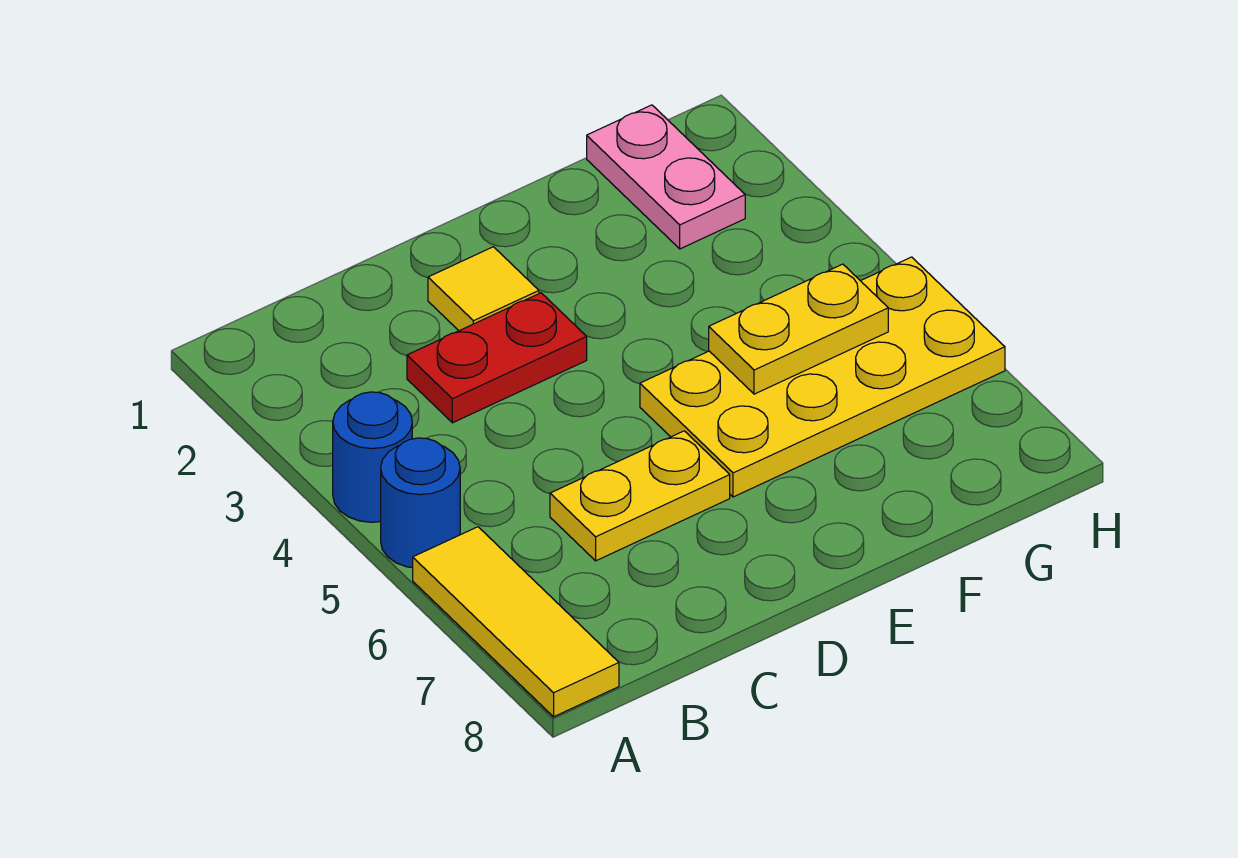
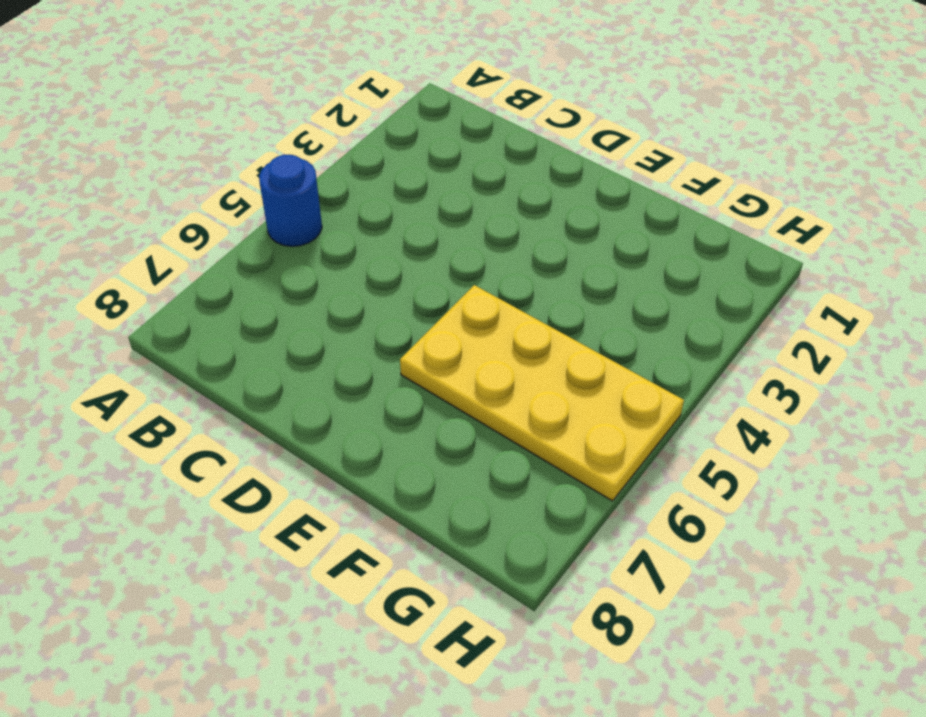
none -> blue round brick A4 level 1
none -> yellow tile A6:A8 level 1

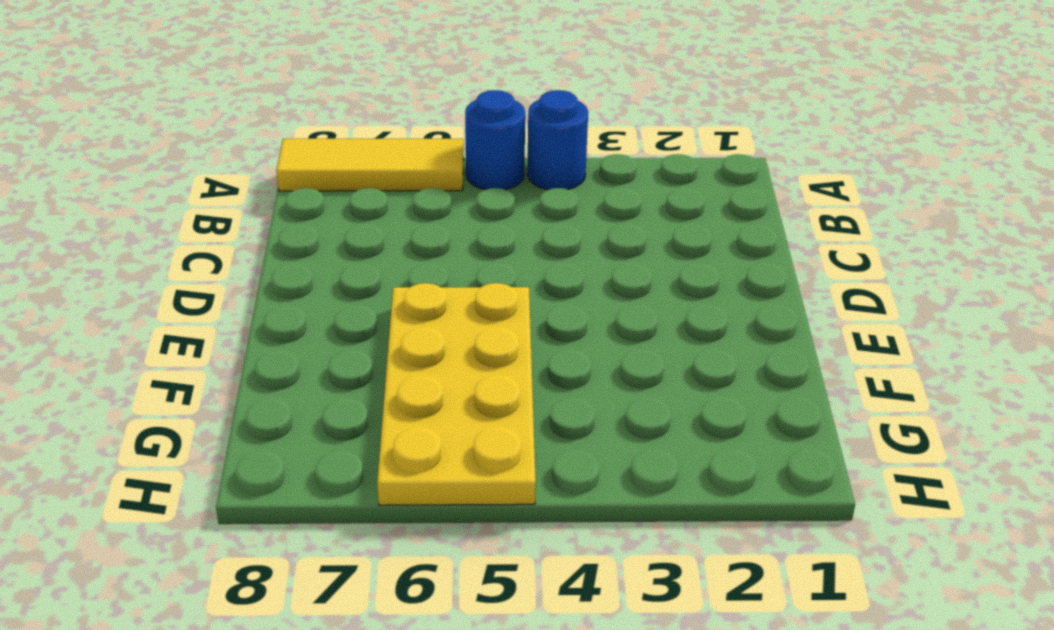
none -> red plate C3:D3 level 1
none -> yellow plate C6:D6 level 1

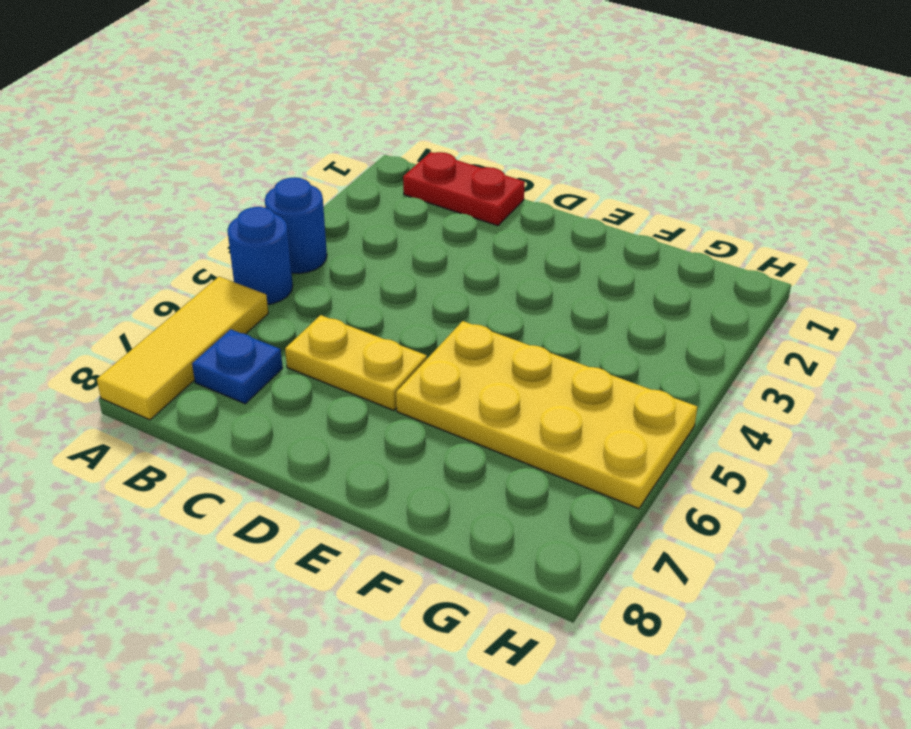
red plate B1:C1 level 1 -> red plate C3:D3 level 1
blue plate B7 level 1 -> none
none -> yellow tile D2 level 1
none -> pink plate G1:G2 level 1

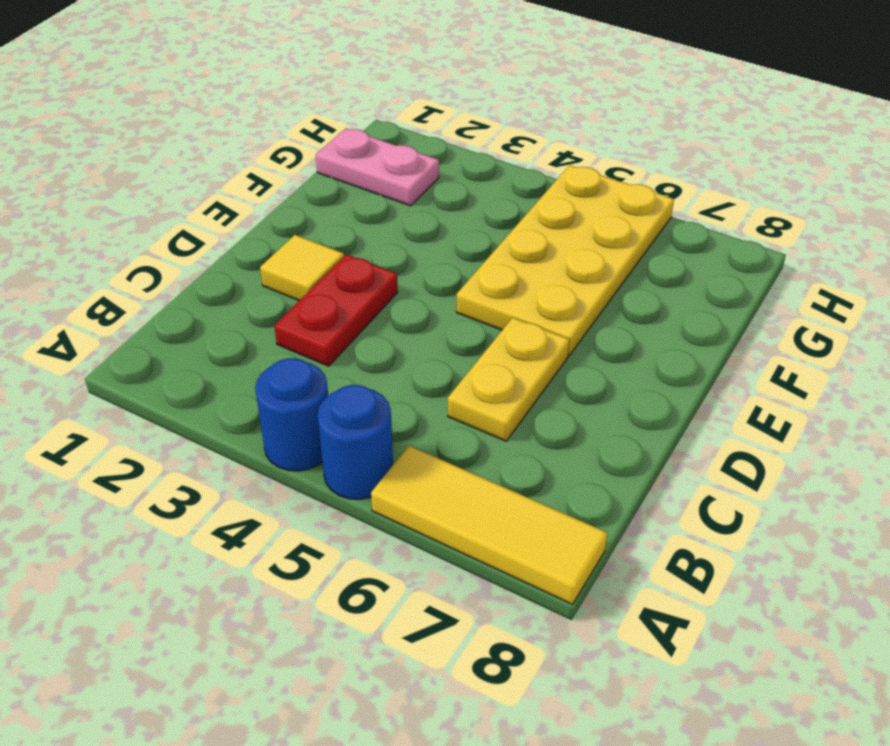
none -> yellow plate F5:G5 level 2

